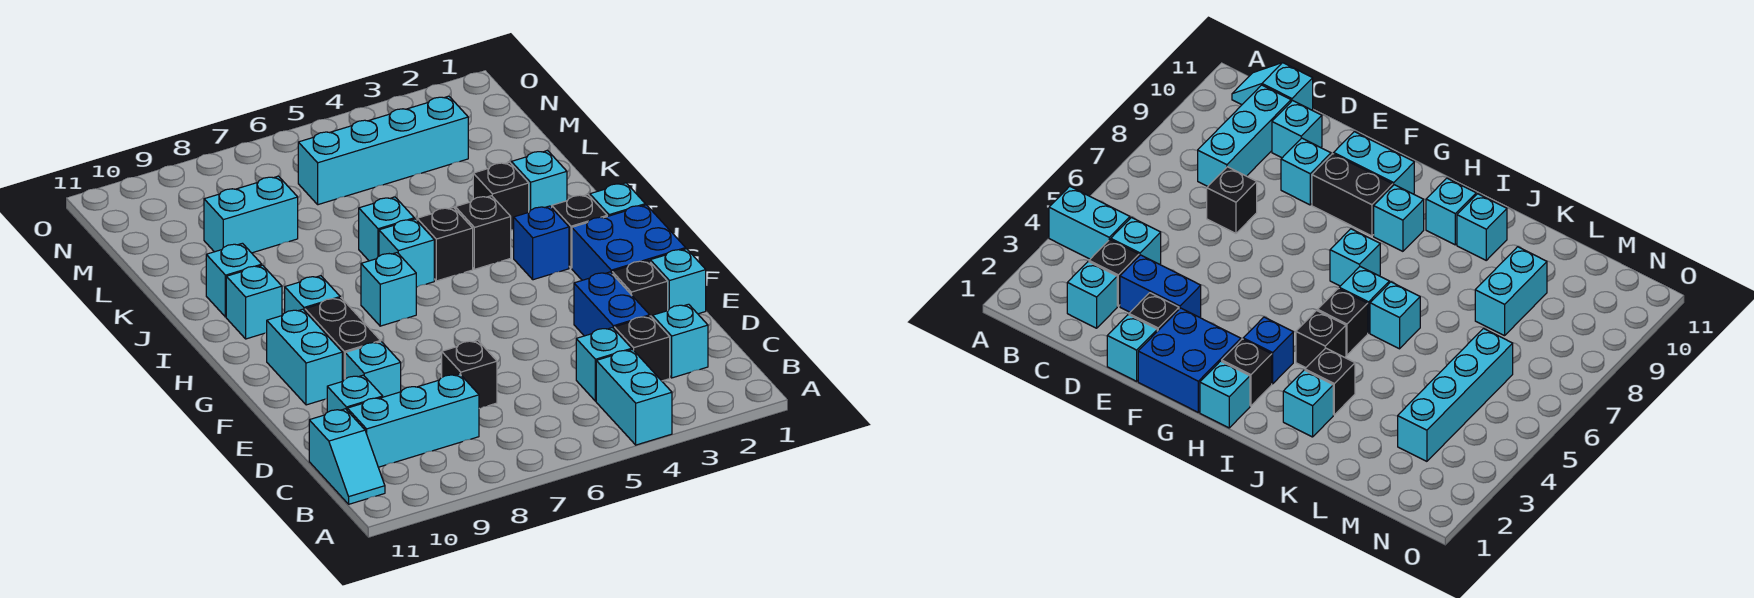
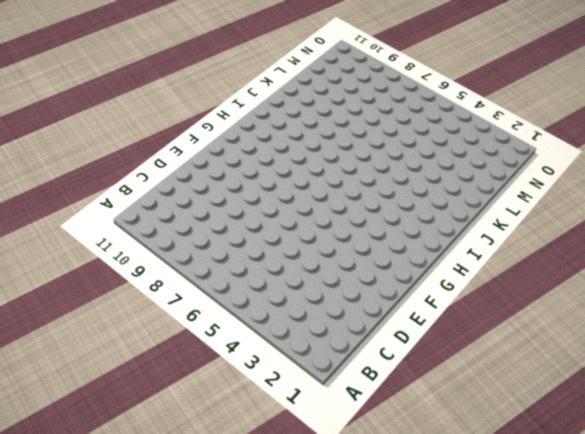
none -> cyan brick A4:B4 level 1
none -> cyan slope B11:C11 level 1 top C
none -> cyan brick C2 level 1
none -> black brick C3 level 1

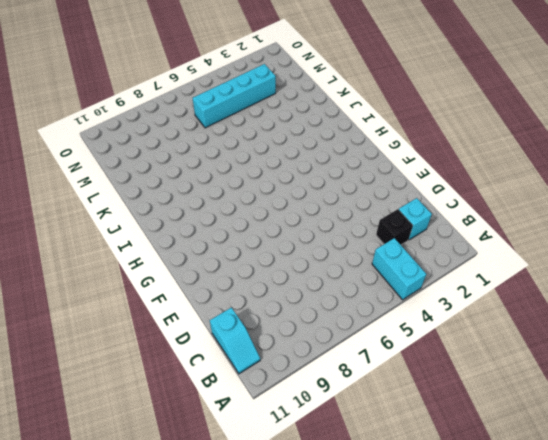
none -> cyan brick C4 level 1
none -> cyan brick C8:C10 level 1
none -> blue brick D3:E3 level 1
none -> black brick D7 level 1

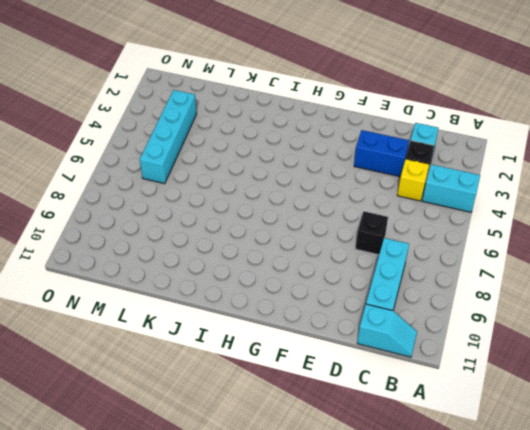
yellow brick C4 level 1 -> cyan brick C4 level 1
none -> cyan brick D10 level 1
none -> cyan brick E1 level 1
none -> black brick E2 level 1
none -> cyan brick E9 level 1

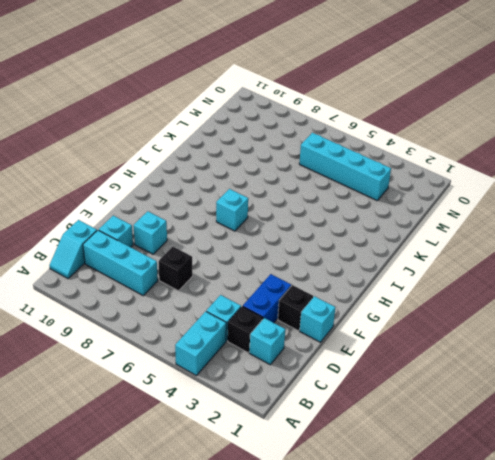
none -> blue brick F1:G2 level 1
none -> black brick F9:G9 level 1
none -> cyan brick F10:G10 level 1
none -> cyan brick H1 level 1

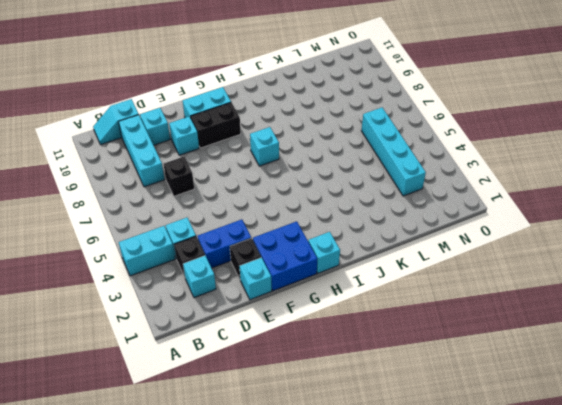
none -> black brick H2 level 1
none -> blue brick H3 level 1
none -> cyan brick H9 level 1
none -> black brick I4 level 1

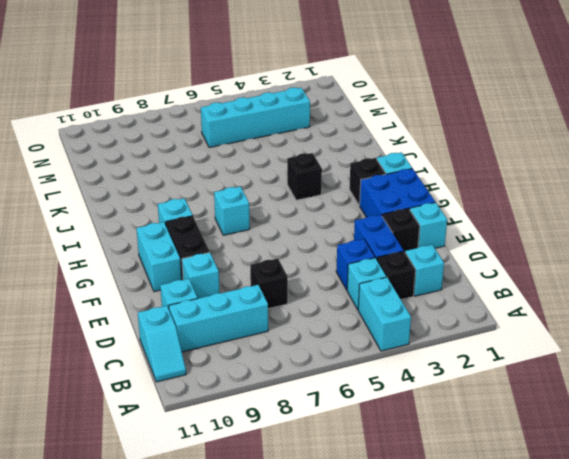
blue brick D4 level 1 -> blue brick H3 level 1
none -> black brick I5 level 1
none -> cyan brick I6 level 1
none -> cyan brick I10 level 1
none -> cyan brick J2 level 1

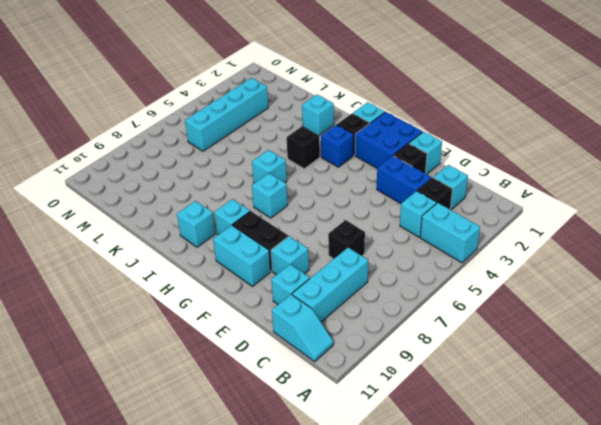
none -> black brick I5 level 1
none -> black brick J3 level 1
none -> cyan brick J6 level 1
none -> cyan brick J10 level 1

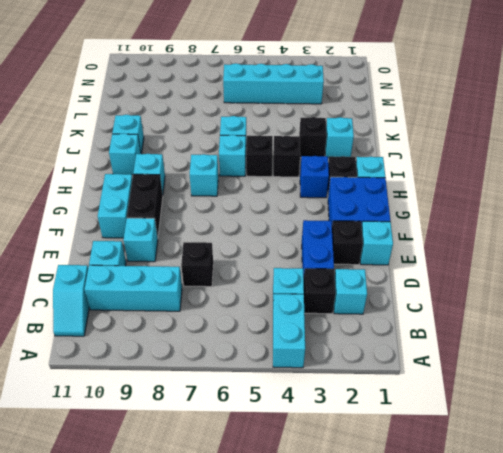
none -> cyan brick L8:L9 level 1

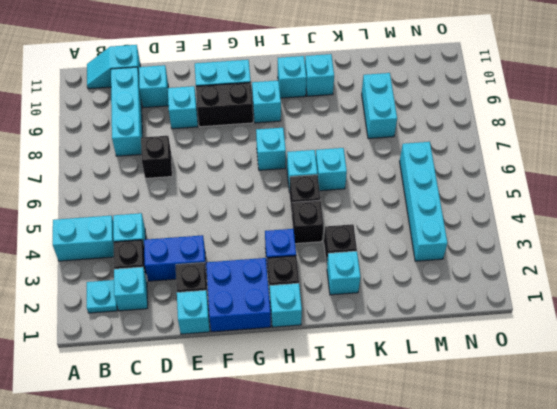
cyan plate B2 level 1 -> none

